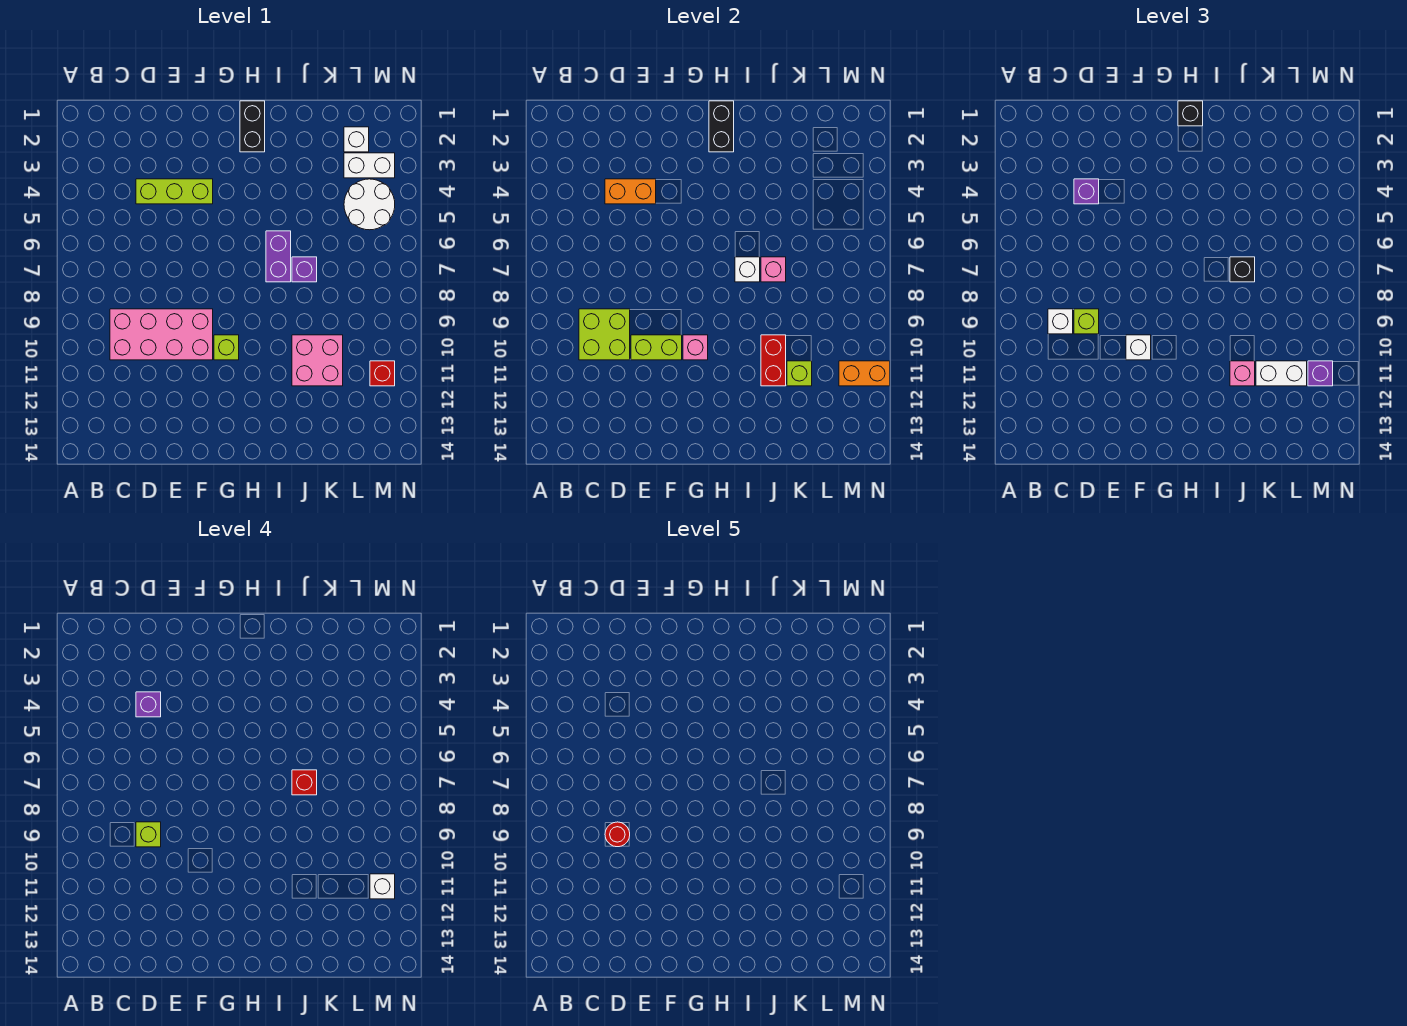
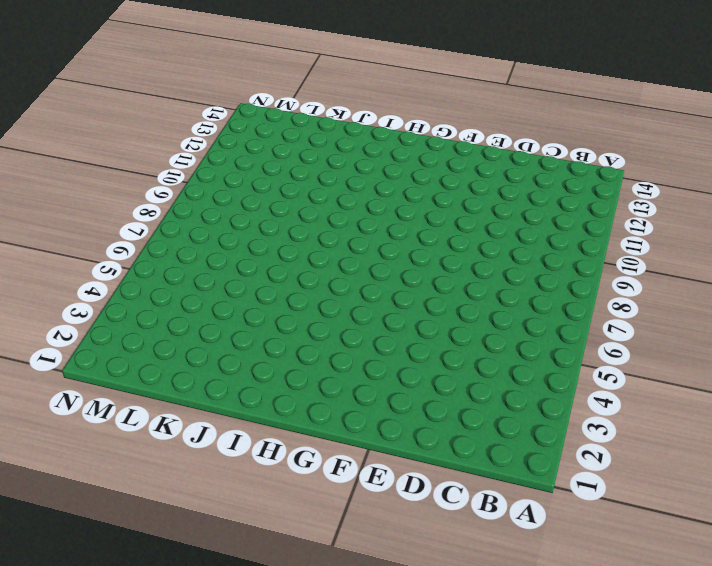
none -> pink brick C9:F10 level 1
none -> lime brick D4:F4 level 1
none -> lime brick G10 level 1
none -> black brick H1:H2 level 1

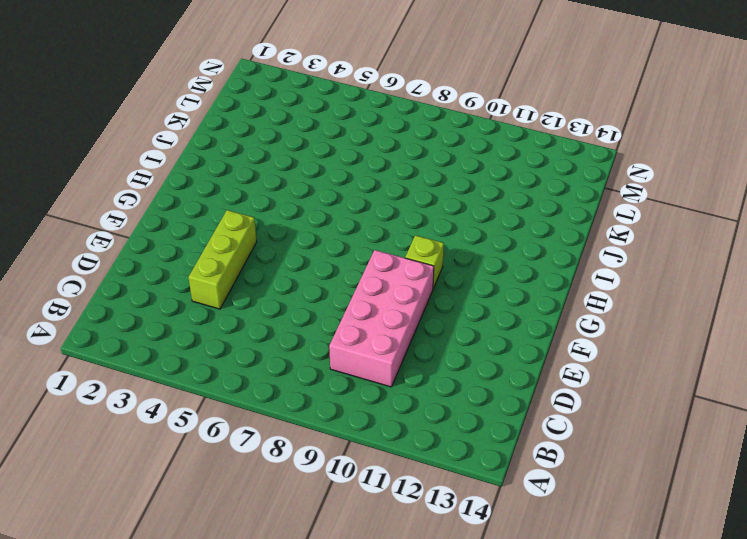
none -> black brick H1:H2 level 1
none -> purple brick I6:I7 level 1
none -> purple brick J7 level 1
none -> pink brick J10:K11 level 1

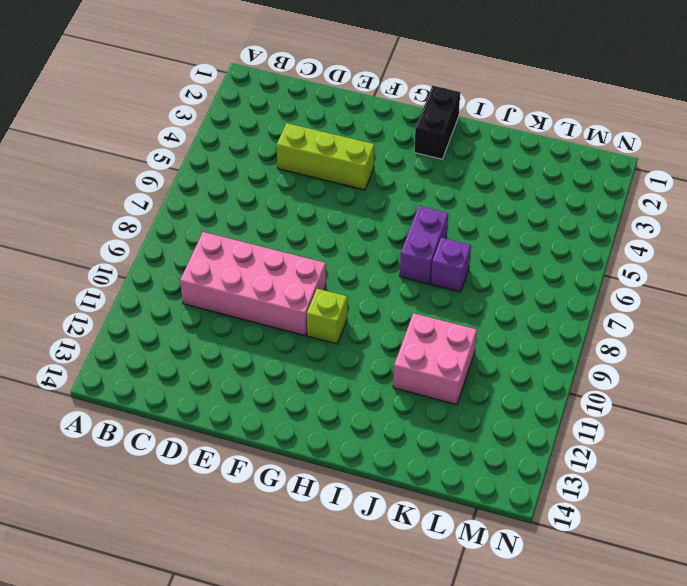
none -> white brick L2 level 1
none -> white brick L3:M3 level 1
none -> white round brick L4:M5 level 1
none -> red brick M11 level 1

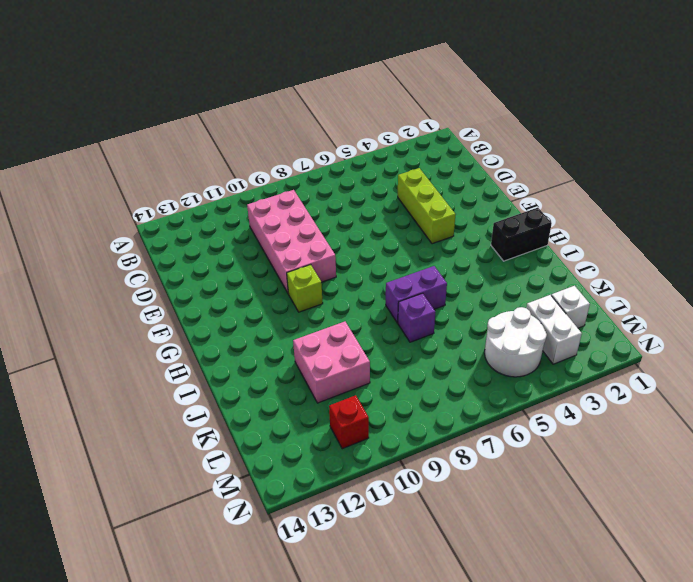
none -> lime brick C9:D10 level 2
none -> orange brick D4:E4 level 2
none -> lime brick E10:F10 level 2
none -> pink brick G10 level 2

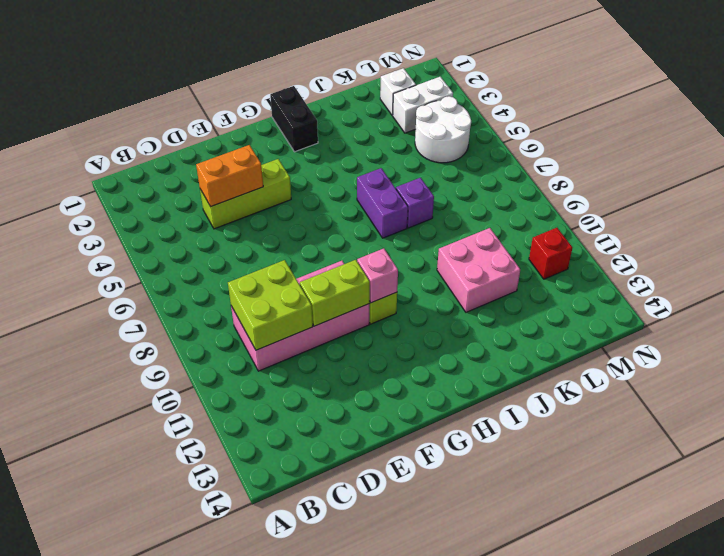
none -> black brick H1:H2 level 2
none -> white brick I7 level 2
none -> pink brick J7 level 2
none -> red brick J10:J11 level 2

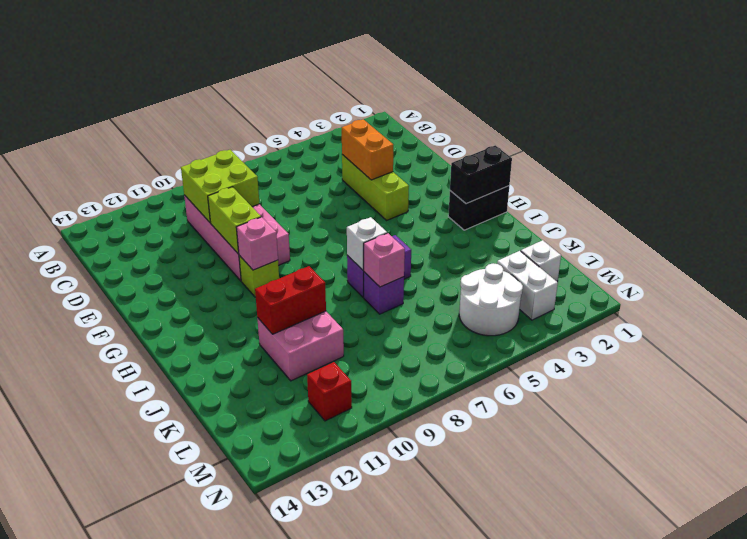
none -> lime brick K11 level 2
none -> orange brick M11:N11 level 2
none -> white brick C9 level 3
none -> purple brick D4 level 3

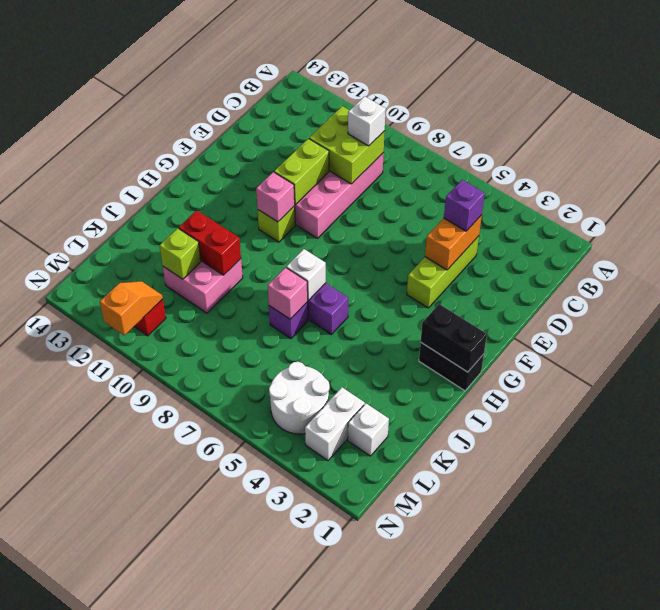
orange slope M11:N11 level 2 top N -> orange brick M11:N11 level 2
none -> lime brick D9 level 3
none -> white brick F10 level 3
none -> black brick H1 level 3
none -> black brick J7 level 3

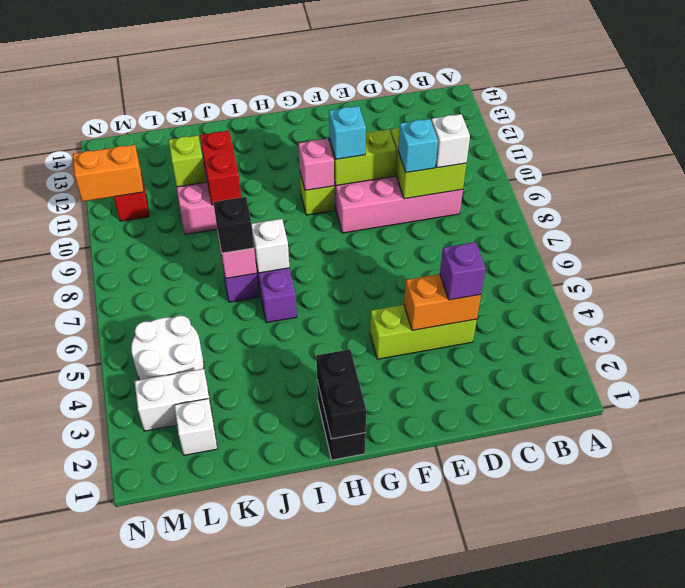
cyan brick D9 level 3 -> lime brick D9 level 3
cyan brick F10 level 3 -> white brick F10 level 3
none -> black brick H1 level 3
none -> pink brick J11 level 3
none -> white brick K11:L11 level 3
none -> purple brick M11 level 3

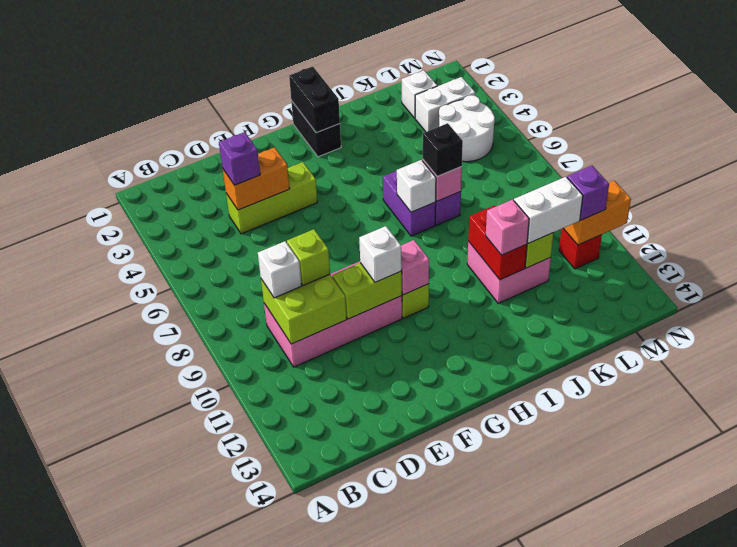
none -> black brick H1 level 3
none -> purple brick D4 level 4
none -> lime brick D9 level 4
none -> red brick J7 level 4

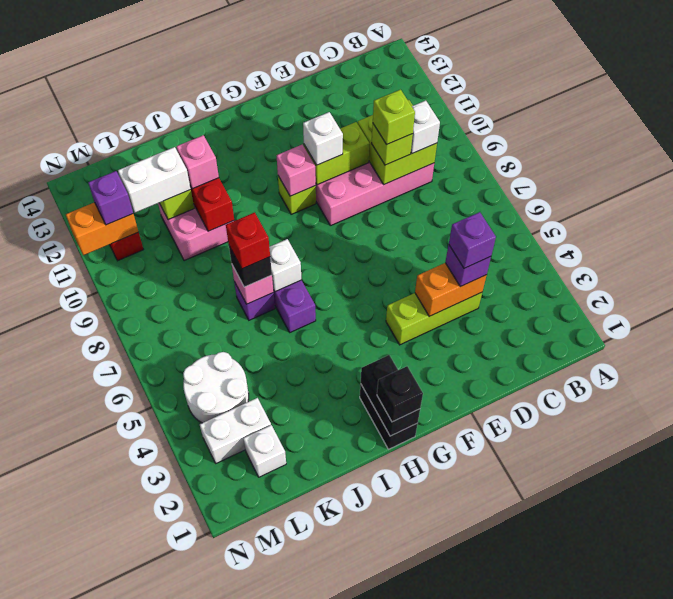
none -> white brick M11 level 4
none -> red round brick D9 level 5

